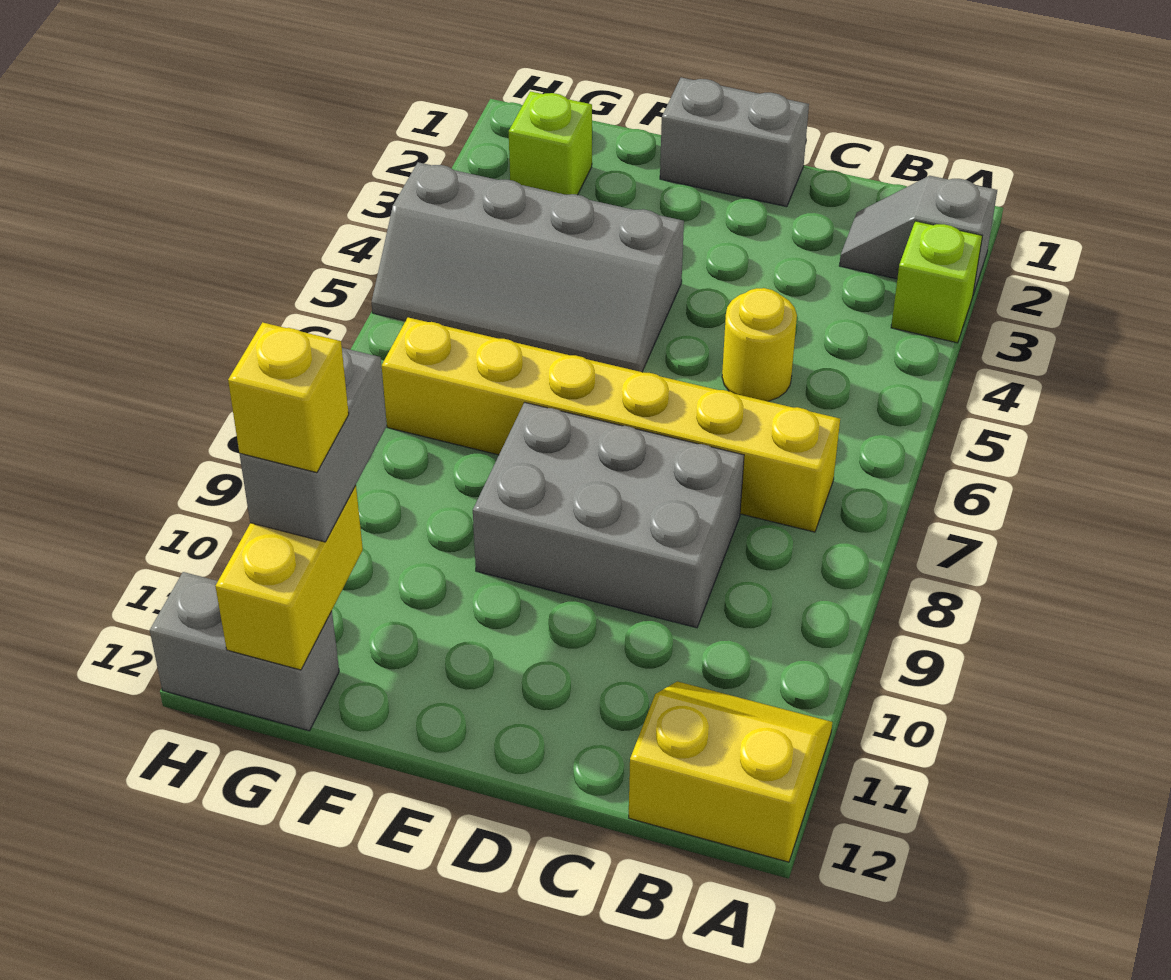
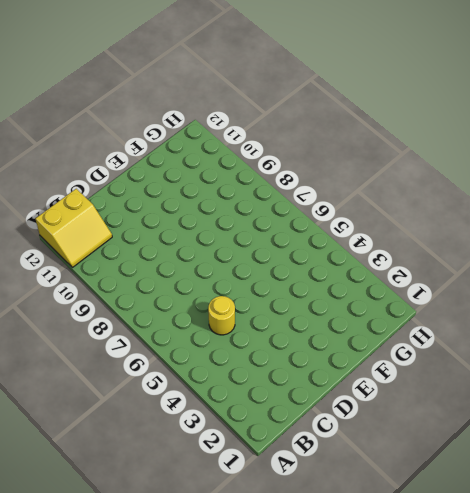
none -> grey slope A2:B2 level 1 top A
none -> lime brick A3 level 1
none -> yellow brick B7:G7 level 1

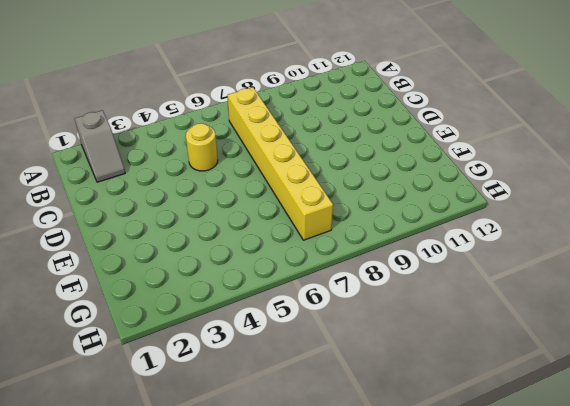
none -> lime brick A3 level 1
none -> yellow slope A11:B12 level 1 top 12
none -> grey brick C8:E9 level 1

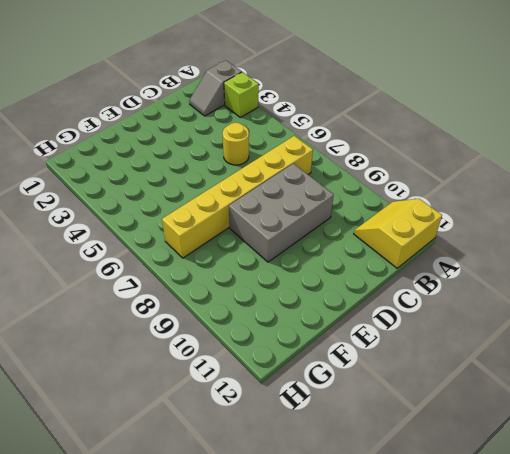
none -> grey brick D1:E1 level 1
none -> grey slope E4:H5 level 1 top 4
none -> lime brick G2 level 1

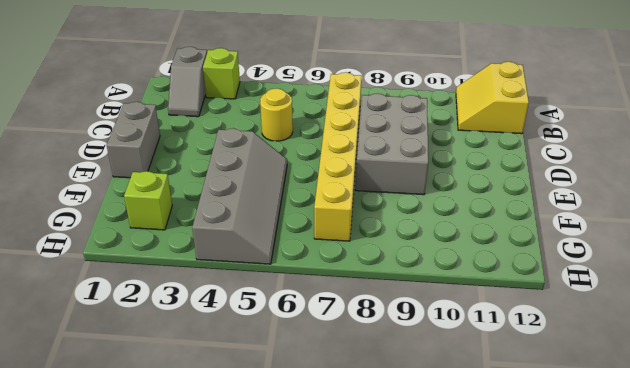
none -> grey brick G12:H12 level 1
none -> yellow brick G11:G12 level 2
none -> grey brick G10:G11 level 3

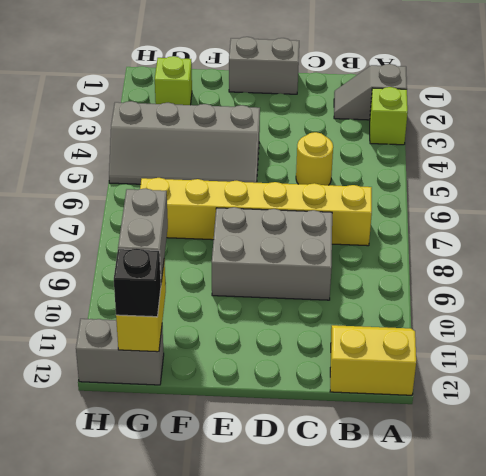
black brick G12 level 3 -> none
none -> yellow brick G11 level 4

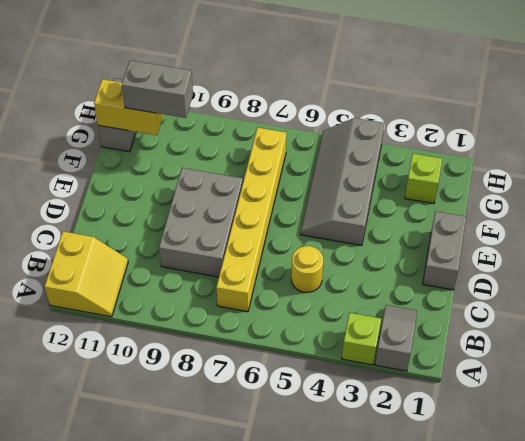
none -> yellow brick G11 level 4

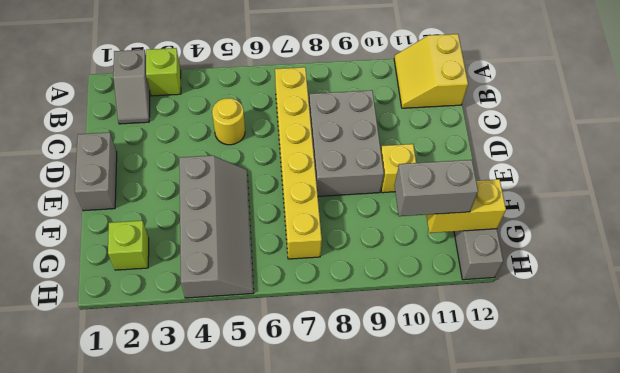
yellow brick E10 level 1 -> yellow brick G11 level 4

